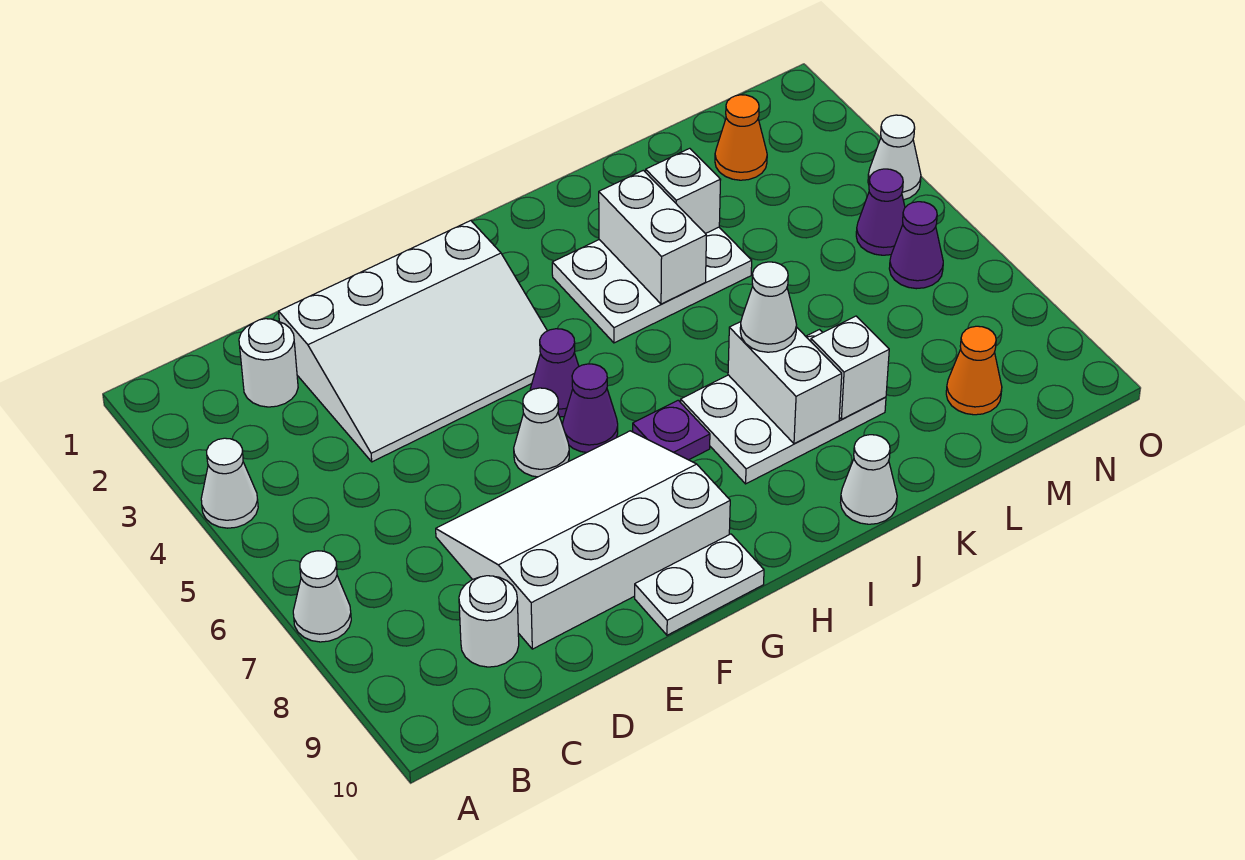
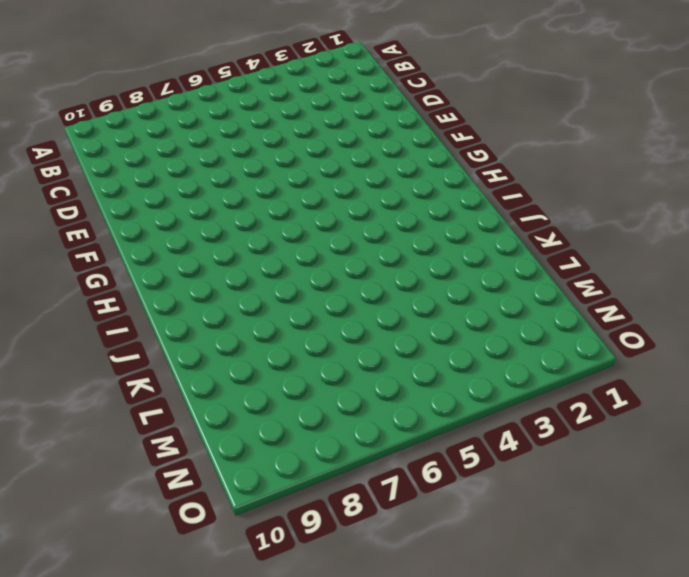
none -> white cone A4 level 1
none -> white cone A7 level 1
none -> white round brick C2 level 1

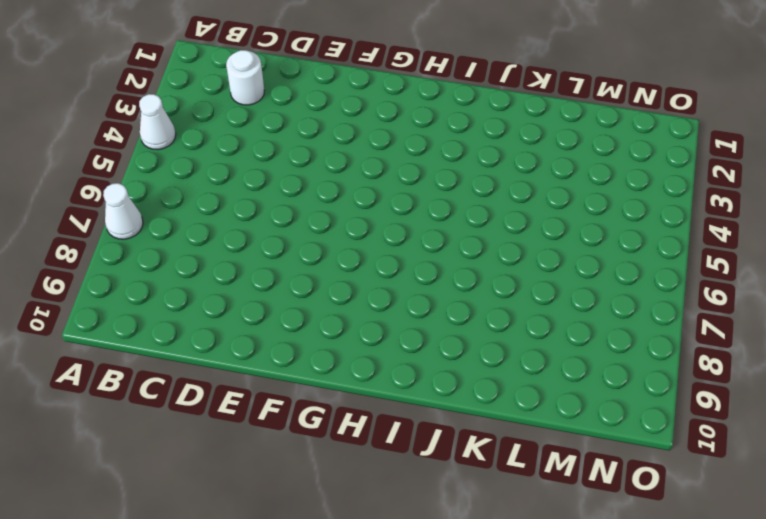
none -> white round brick C9 level 1
none -> white slope D2:G4 level 1 top 2
none -> white slope D7:G9 level 1 top 9

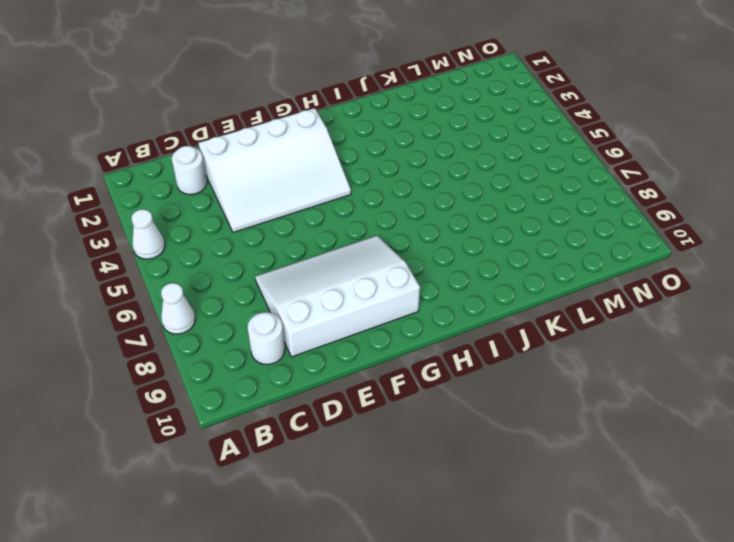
none -> white cone F6 level 1
none -> white plate F10:G10 level 1
none -> purple cone G5 level 1

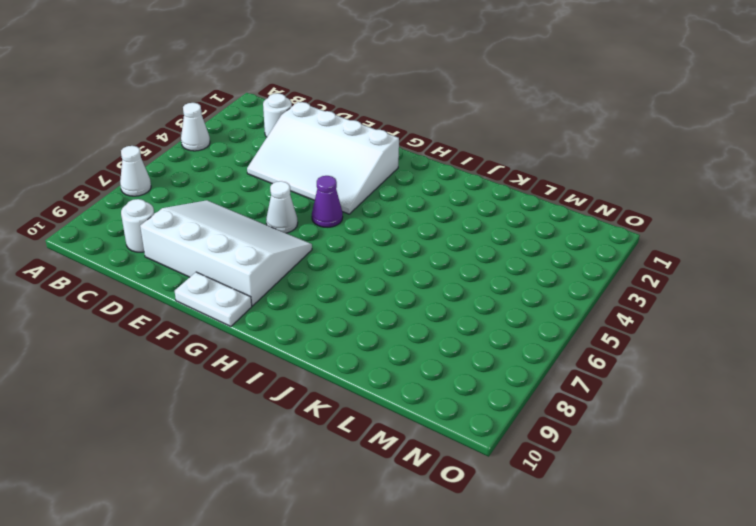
none -> purple cone G6 level 1
none -> purple plate H7 level 1
none -> white plate I3:K4 level 1

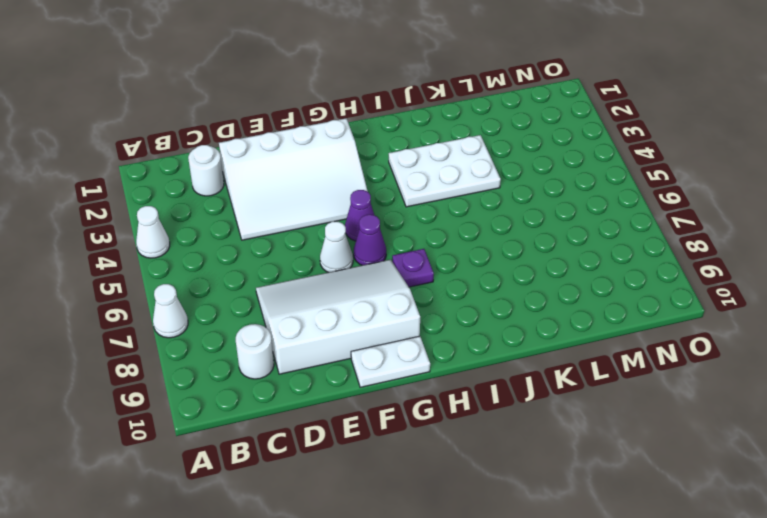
none -> white plate I7:K8 level 1
none -> white cone J10 level 1
none -> orange cone M2 level 1

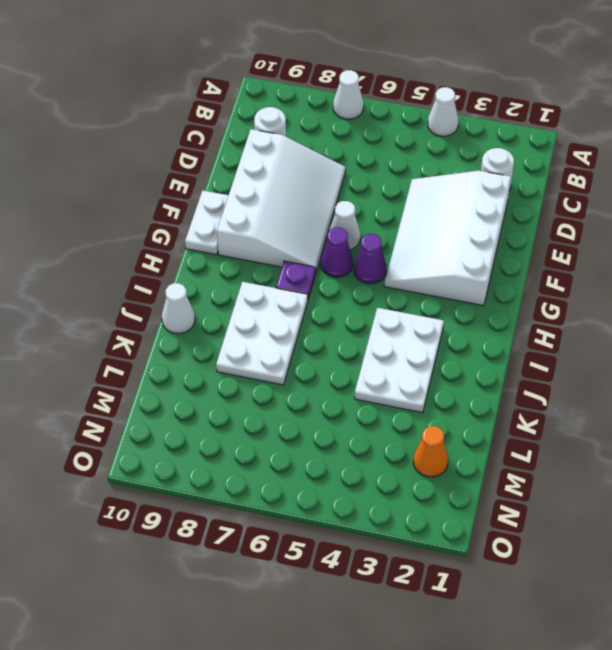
none -> orange cone M9 level 1
none -> purple cone N5 level 1
none -> purple cone N6 level 1

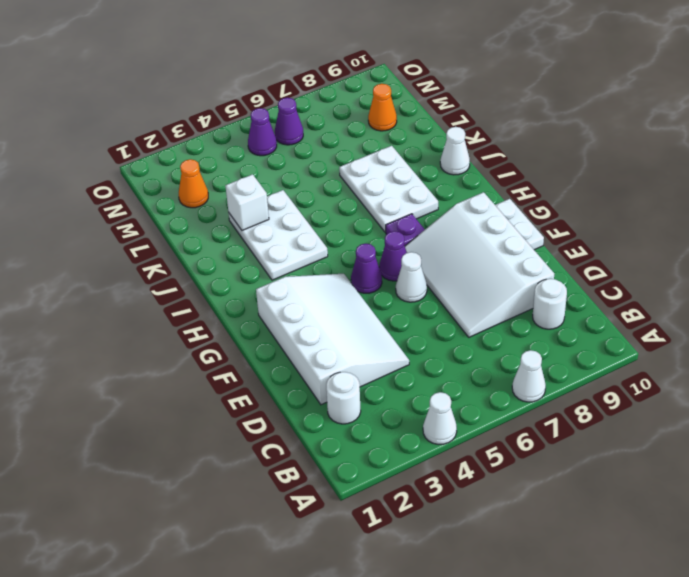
none -> white cone O4 level 1
none -> white brick J3:J4 level 2
none -> white brick J7:J8 level 2

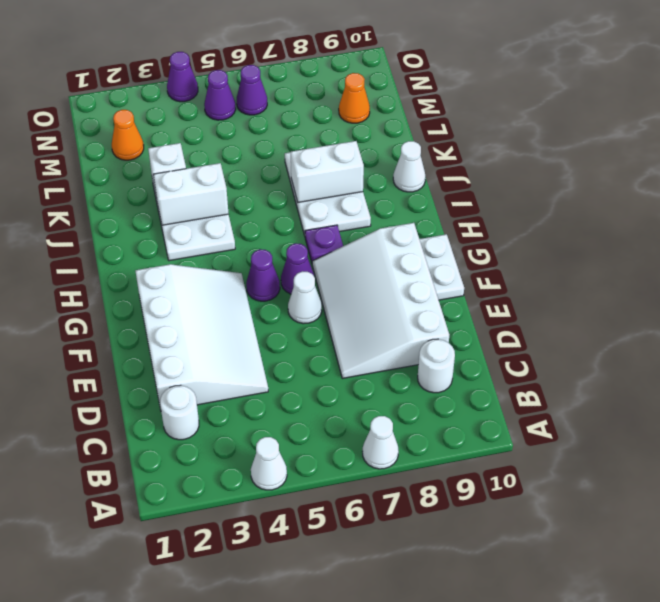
purple cone O4 level 1 -> white cone O4 level 1
none -> white brick K8 level 2
none -> white cone J7 level 3

